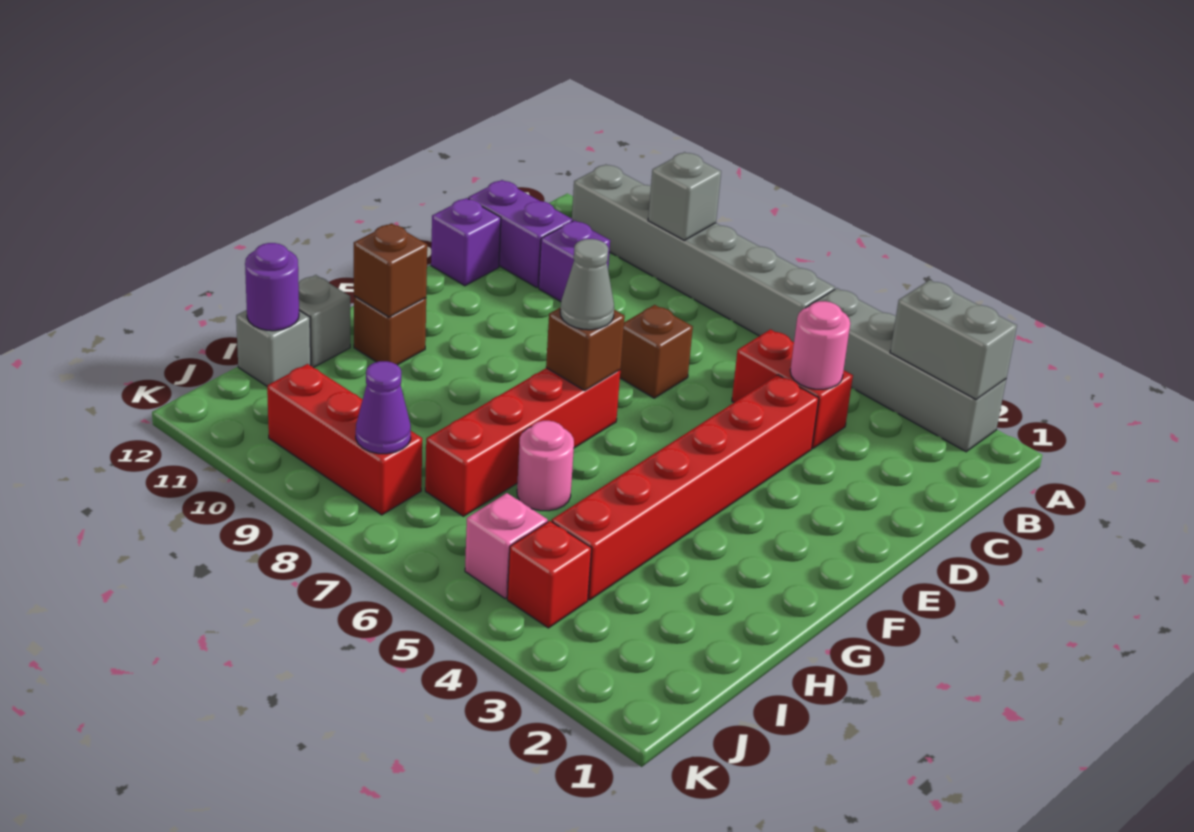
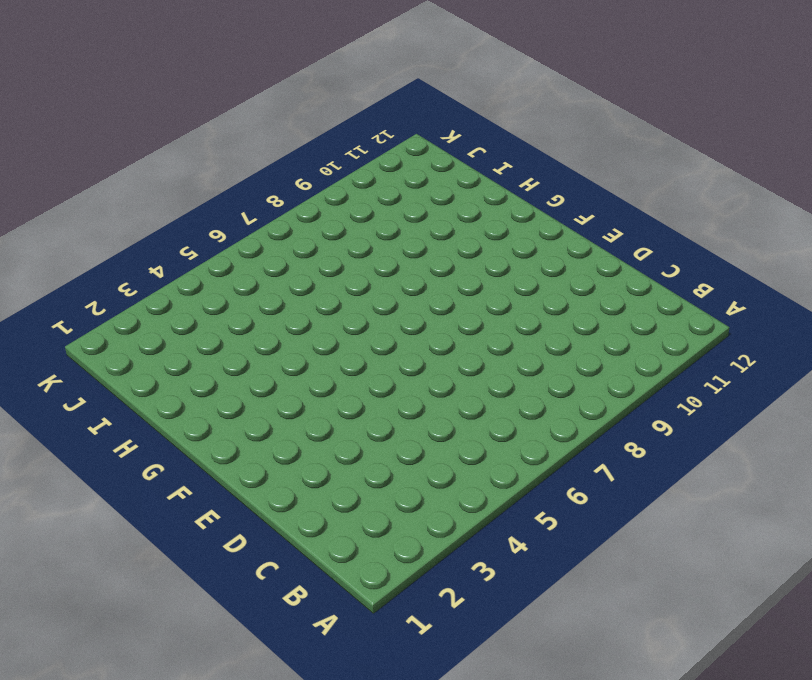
none -> grey brick A2:A5 level 1
none -> grey brick A6:A11 level 1
none -> red brick C4:C5 level 1

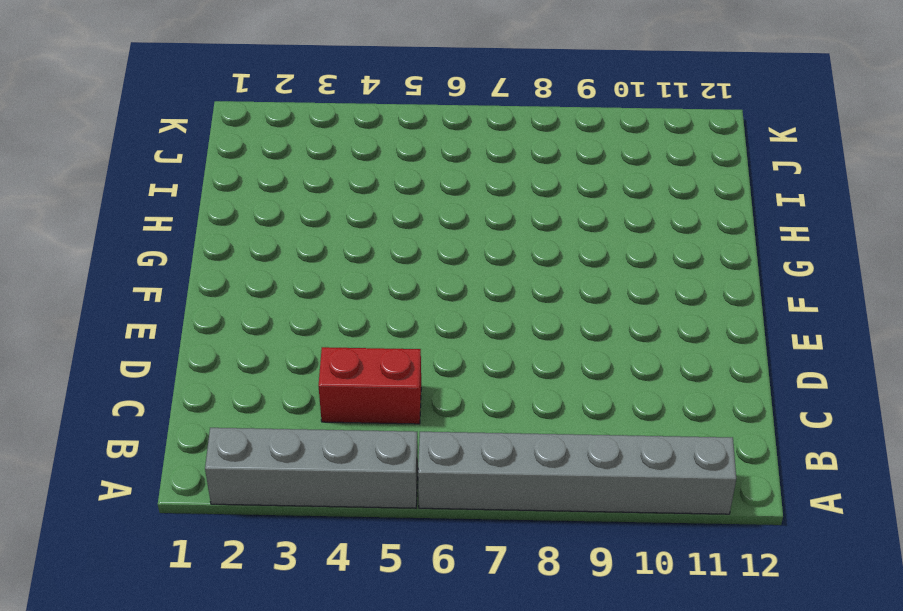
none -> purple brick C10 level 1
none -> purple brick C11:C12 level 1
none -> red brick D4:I4 level 1

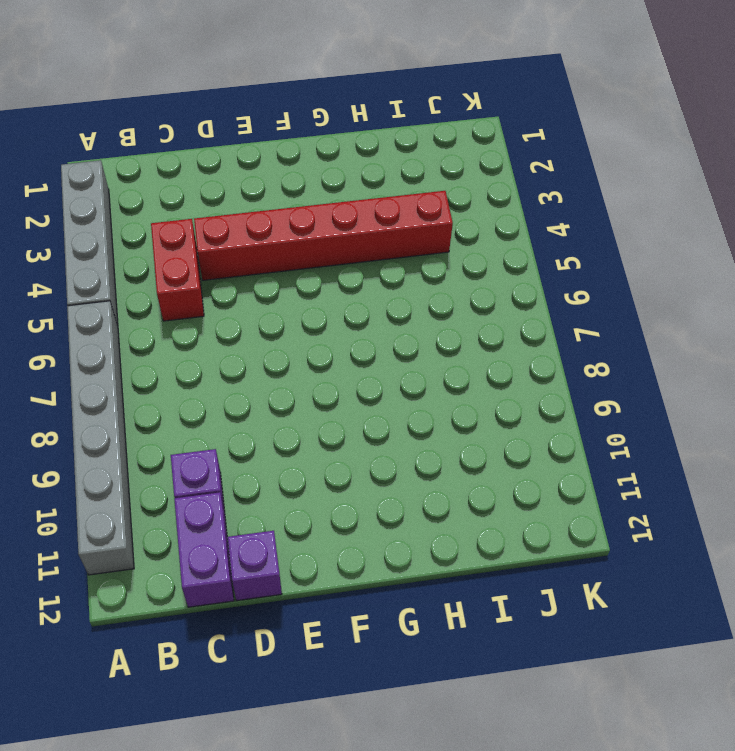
none -> brown brick D7 level 1
none -> red brick F7:I7 level 1
none -> brown brick G11 level 1

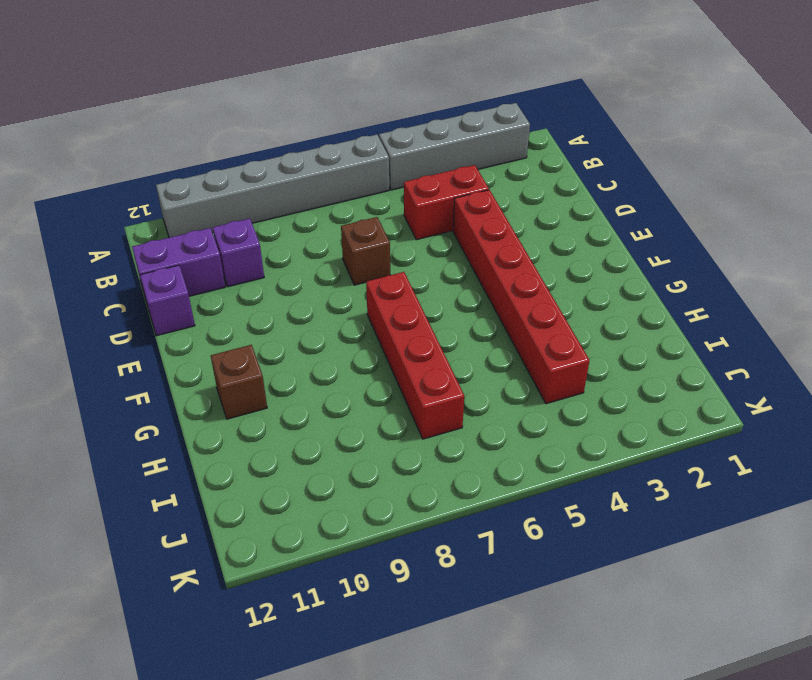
none -> pink round brick H6 level 1
none -> grey brick H12 level 1
none -> grey brick I12 level 1

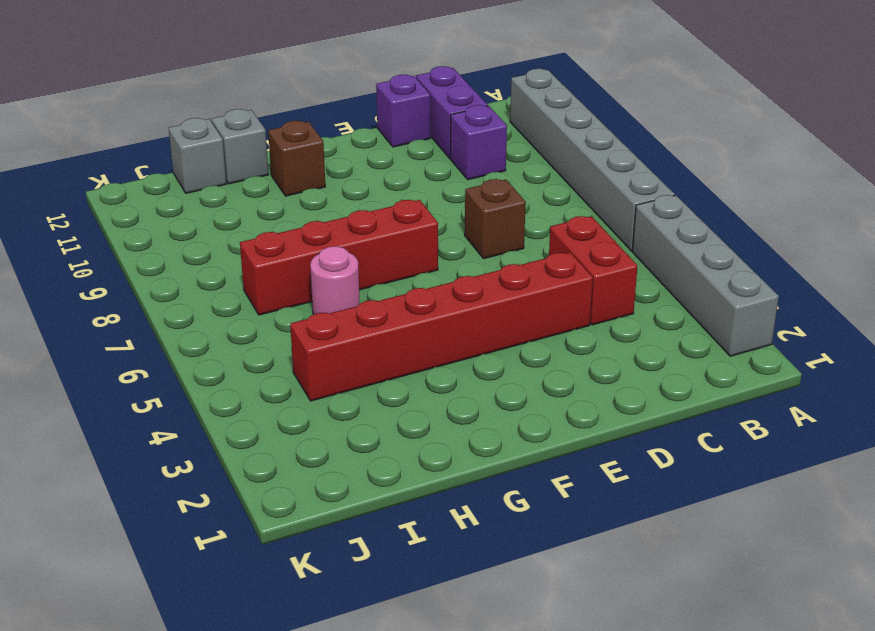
none -> red brick J4 level 1
none -> pink brick J5 level 1
none -> red brick J8:J10 level 1

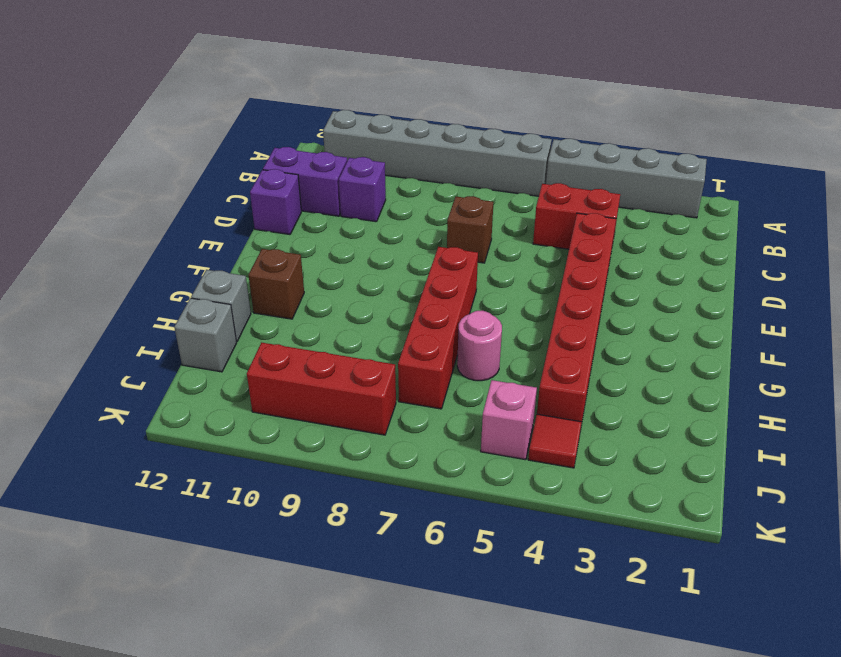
red tile J4 level 1 -> red brick J4 level 1
none -> grey brick A2:A3 level 2
none -> grey brick A9 level 2
none -> pink round brick C4 level 2

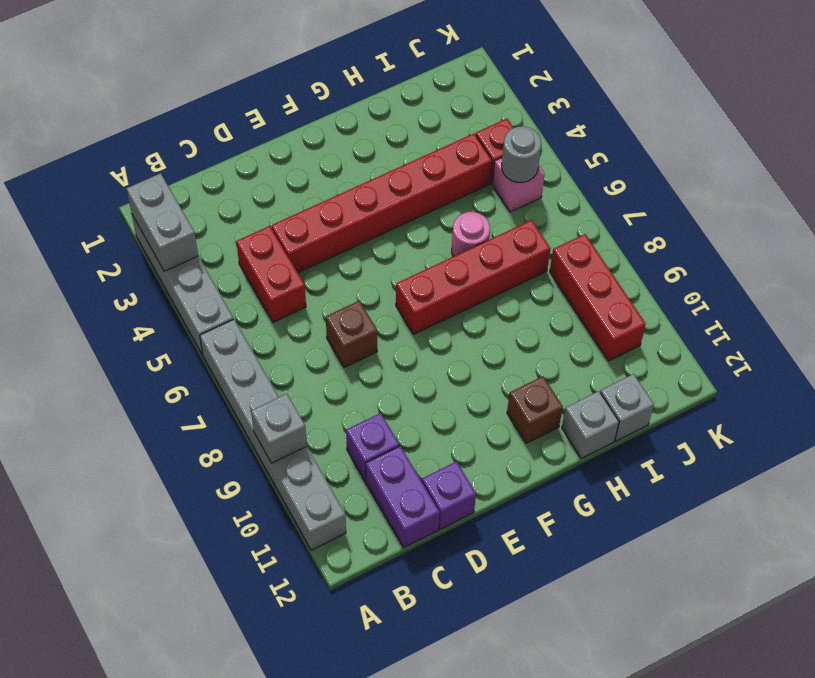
grey round brick J5 level 2 -> none
none -> pink round brick C4 level 2
none -> brown brick F7 level 2
none -> brown brick G11 level 2

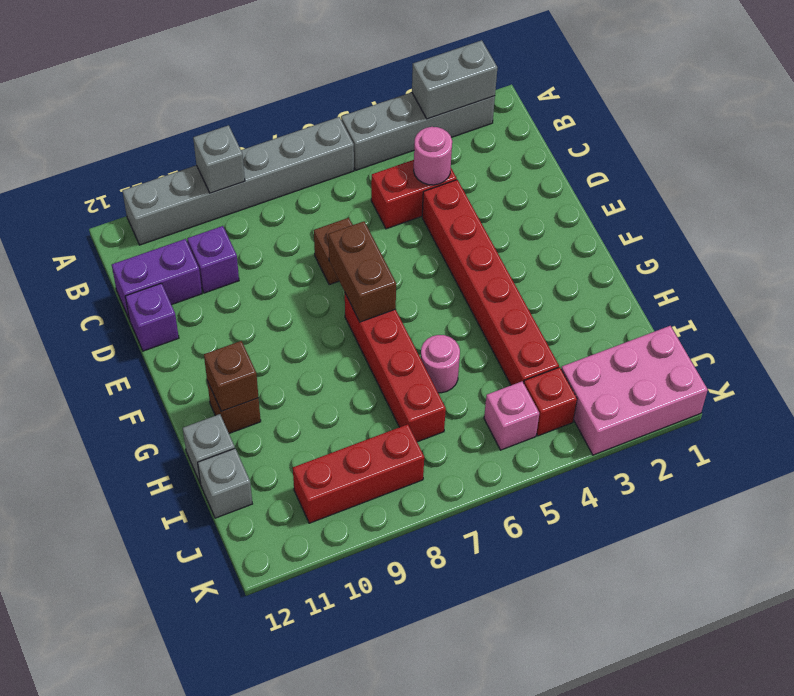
brown brick E7:F7 level 2 -> brown brick F7 level 2
pink brick J1:K3 level 1 -> none
none -> purple round brick I12 level 2
none -> purple cone J8 level 2
none -> grey cone F7 level 3

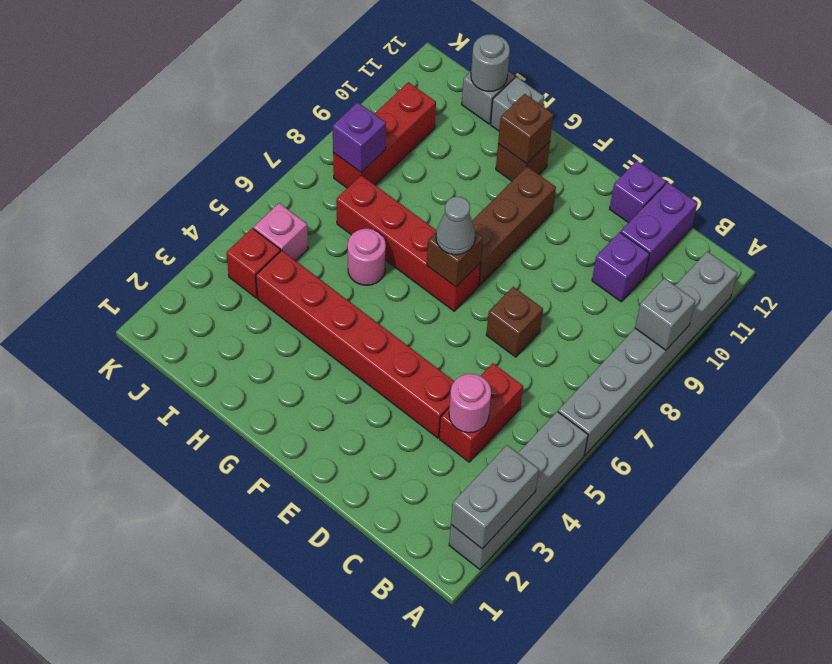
brown brick F8:F10 level 1 -> none
grey round brick I12 level 2 -> purple round brick I12 level 2
purple brick J8 level 2 -> purple cone J8 level 2

